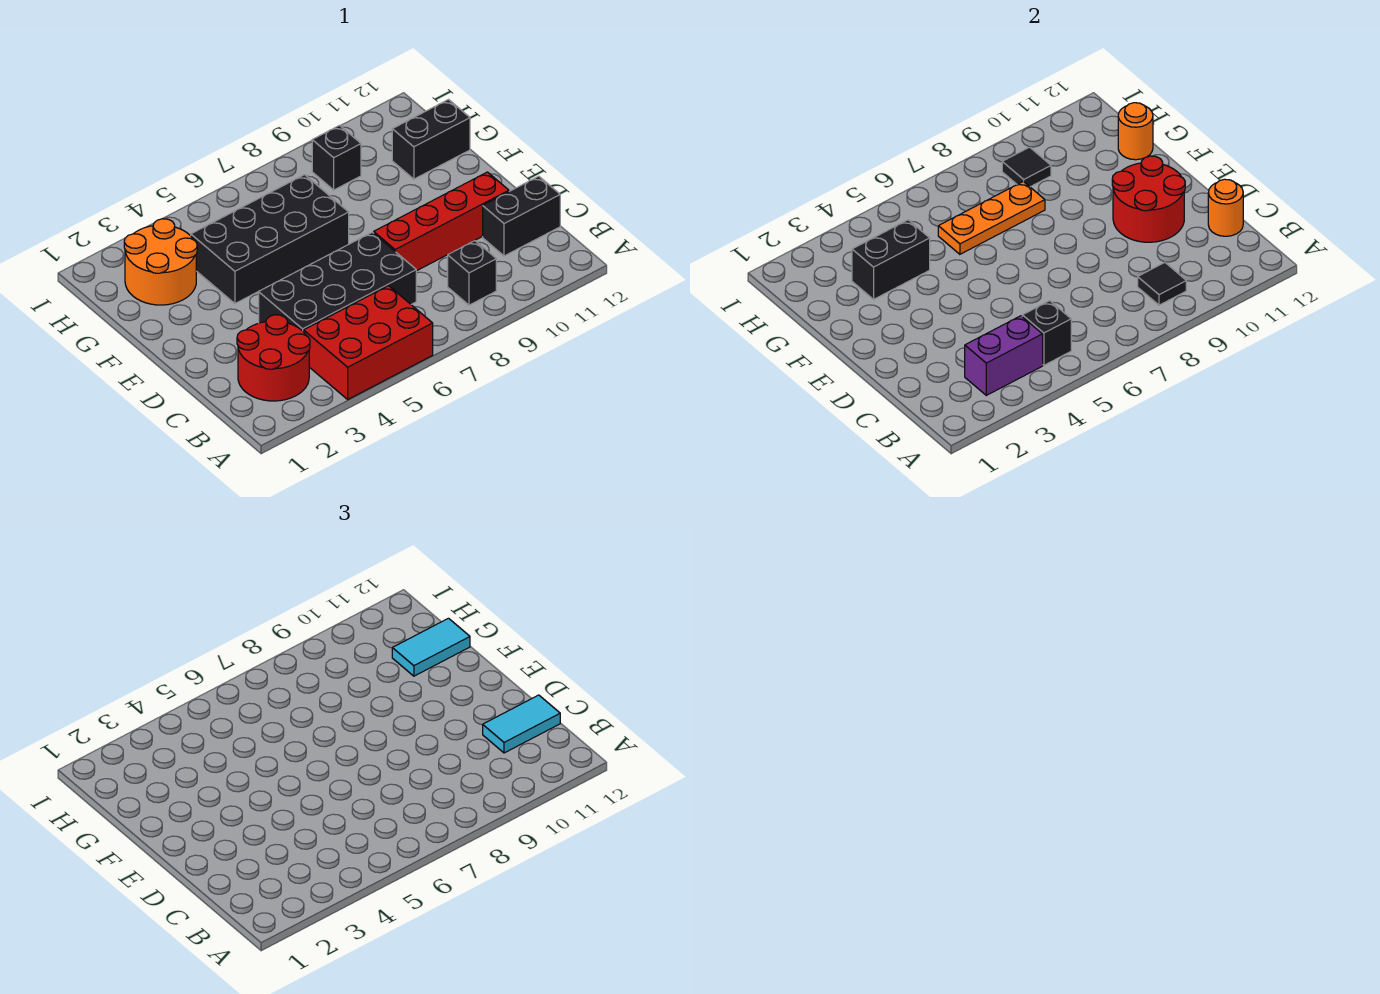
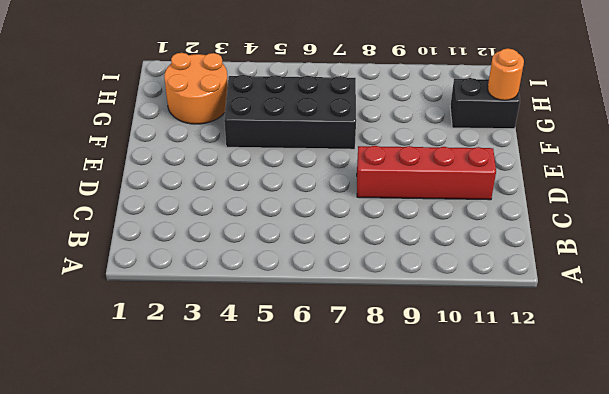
none -> red brick A4:B6 level 1
none -> red round brick B2:C3 level 1
none -> black brick B9 level 1

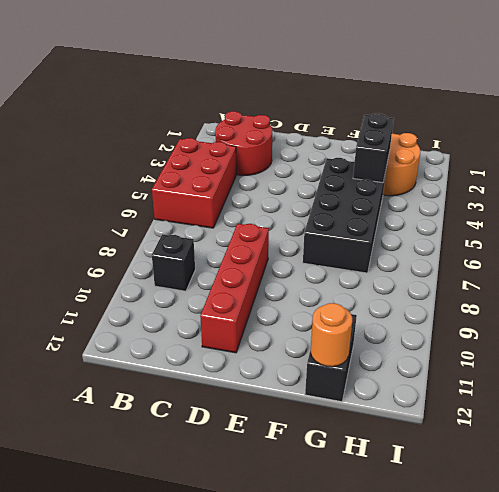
none -> black brick C4:D7 level 1
none -> black brick C11:C12 level 1
none -> black brick H9 level 1

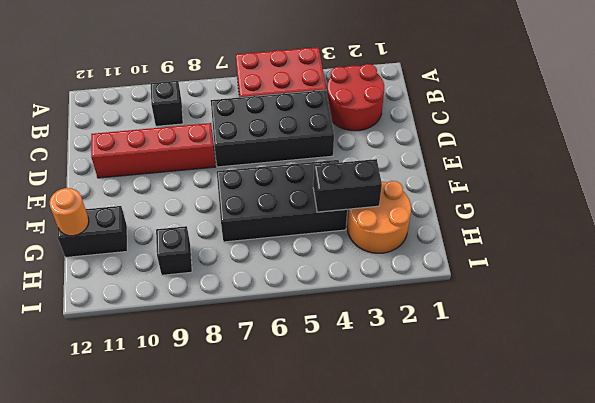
none -> black brick C11:C12 level 1
none -> purple brick B3:B4 level 2
none -> black brick B5 level 2

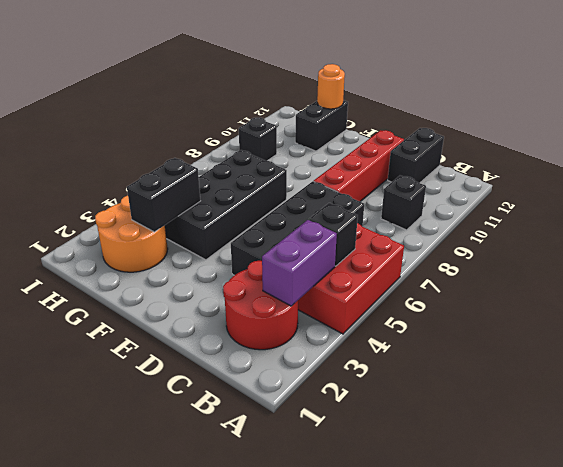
none -> black tile B9 level 2
none -> orange round brick C12 level 2
none -> red round brick D10:E11 level 2

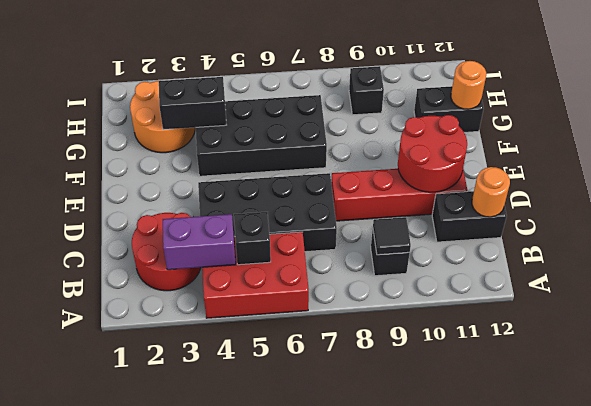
none -> orange plate G6:G8 level 2
none -> black tile H9 level 2
none -> cyan tile C11:C12 level 3

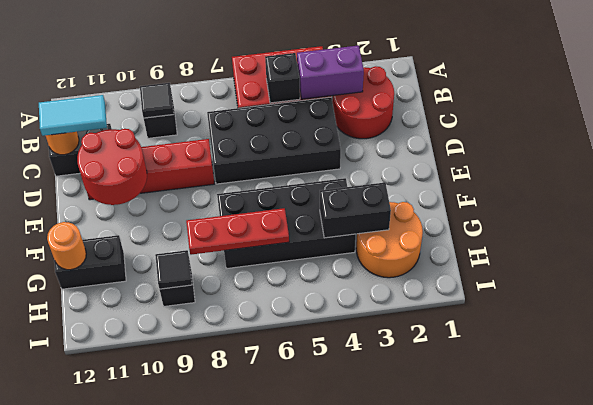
red plate G6:G8 level 2 -> orange plate G6:G8 level 2
none -> cyan tile G11:G12 level 3

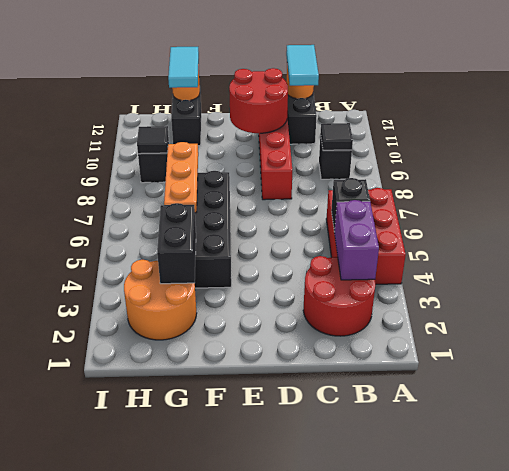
none -> black brick C4:D7 level 1

